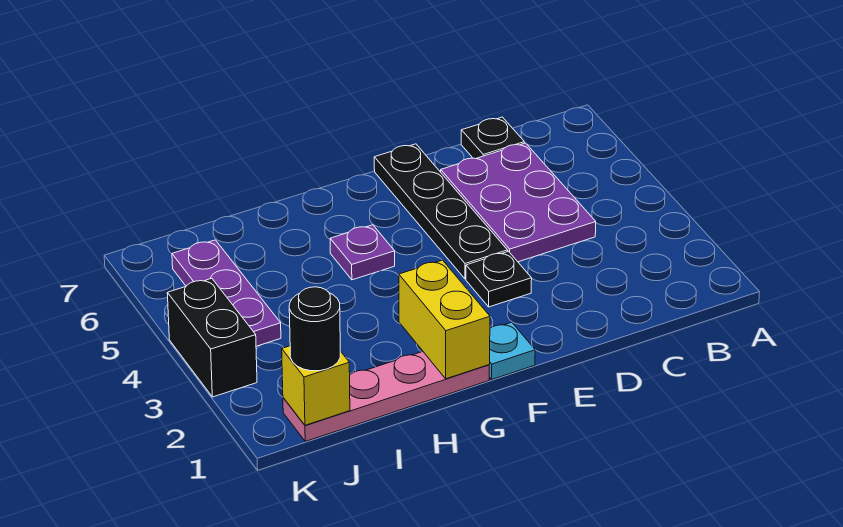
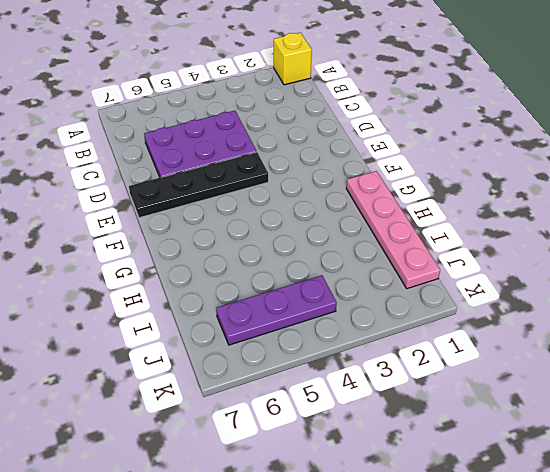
yellow brick A1 level 1 -> yellow brick J1 level 2
none -> black plate C7 level 1
none -> black plate E3 level 1
none -> cyan plate F1 level 1

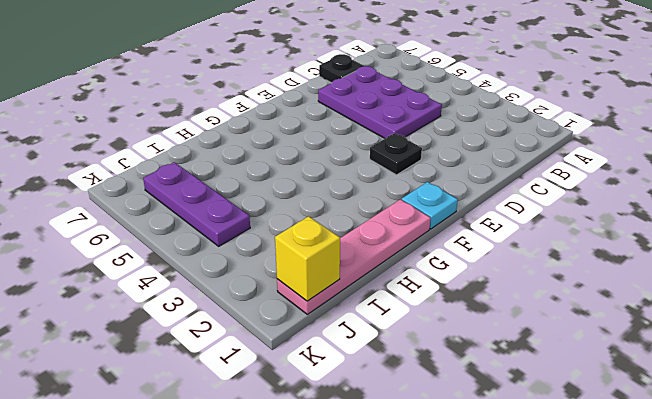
none -> black plate E4:E7 level 1
none -> purple plate G5 level 1
none -> black brick K3:K4 level 1

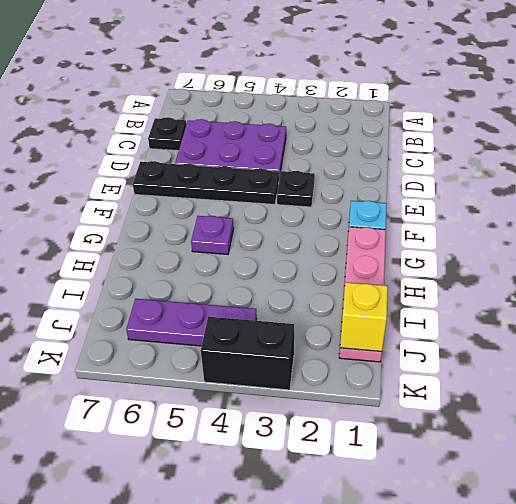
none -> yellow brick G1:G2 level 2
none -> black round brick J1 level 3

